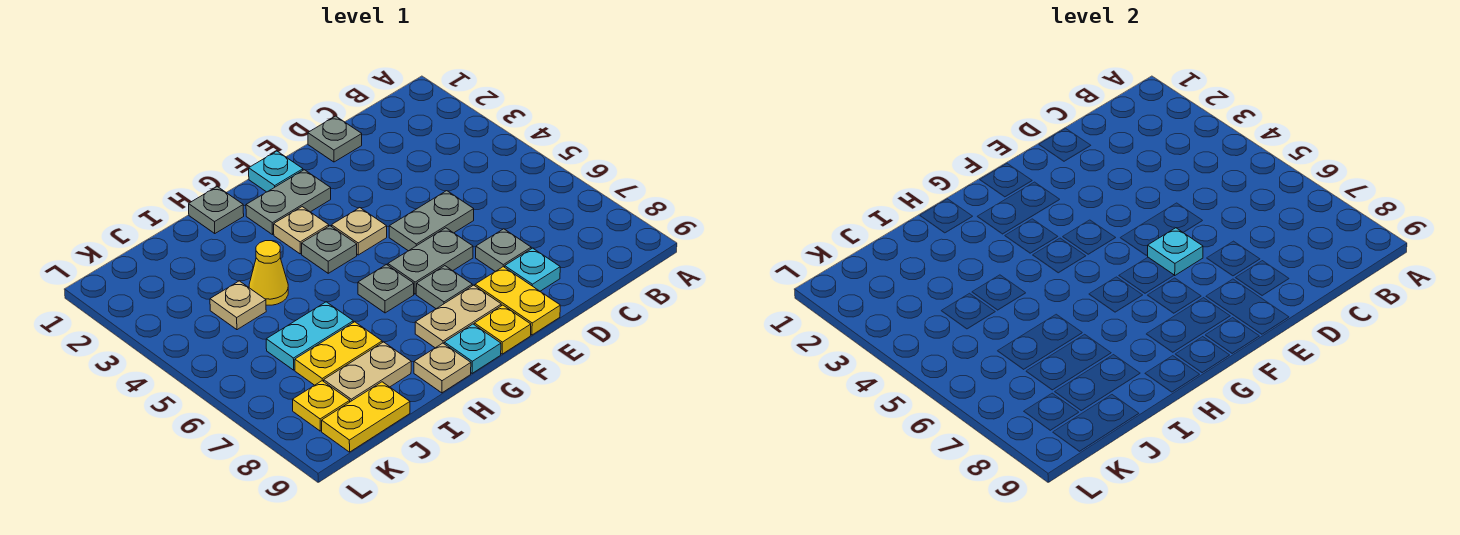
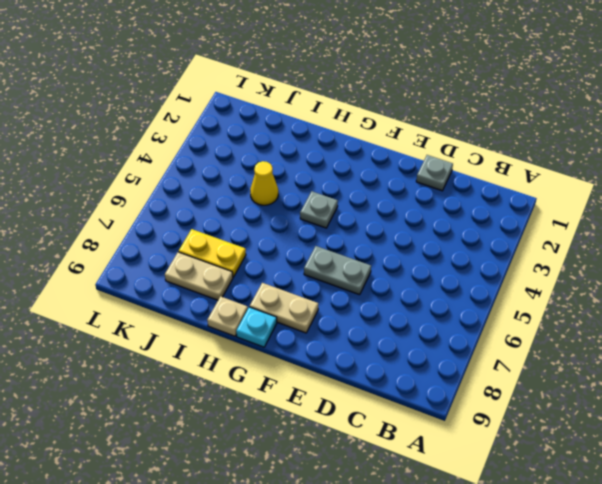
none -> grey plate D5:E5 level 1
none -> grey plate D7 level 1
none -> cyan plate D8 level 1

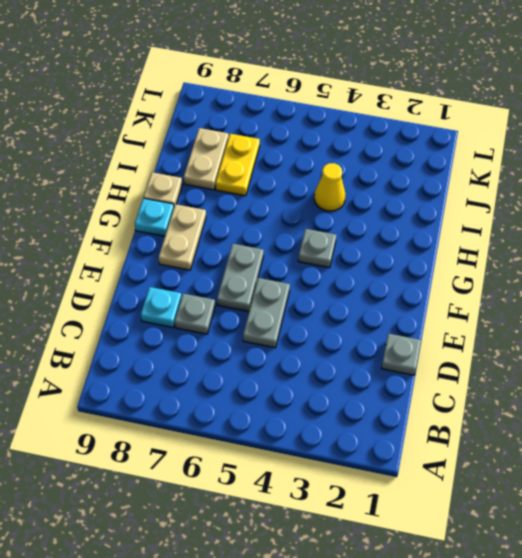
none -> yellow plate E8:E9 level 1
none -> cyan plate F1 level 1
none -> grey plate F2:G2 level 1

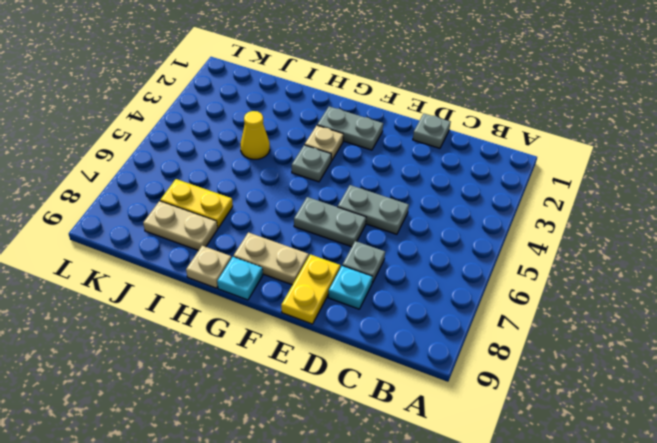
none -> cyan plate F1 level 1
none -> tan plate F4 level 1
none -> grey plate F7 level 1

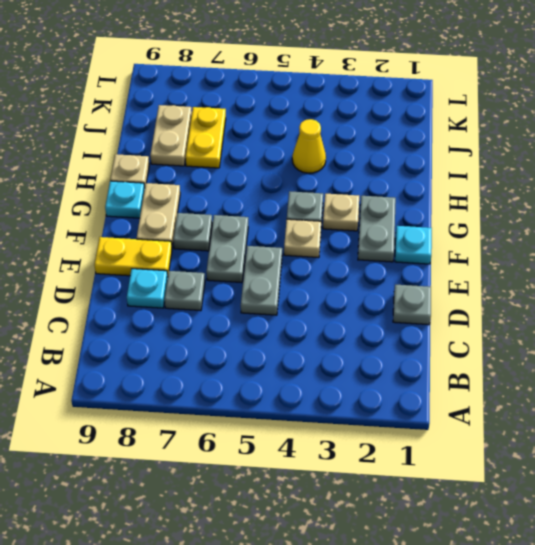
none -> yellow plate F9 level 1
none -> grey plate G6 level 1
none -> grey plate H1 level 1

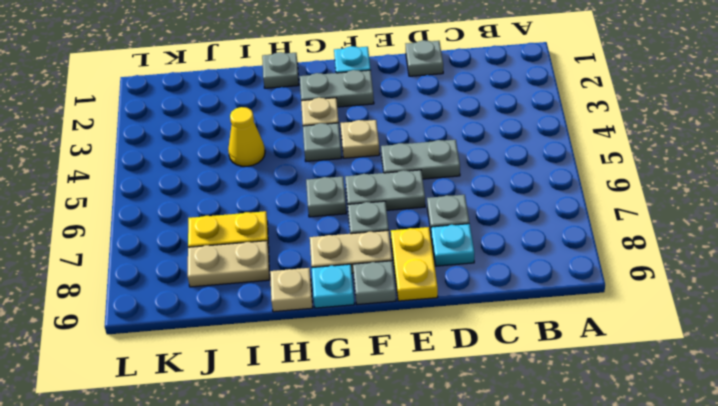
grey plate F9 level 1 -> yellow plate F9 level 1
none -> cyan plate I6:J6 level 1
none -> tan plate J4 level 1
none -> yellow plate J9:K9 level 1

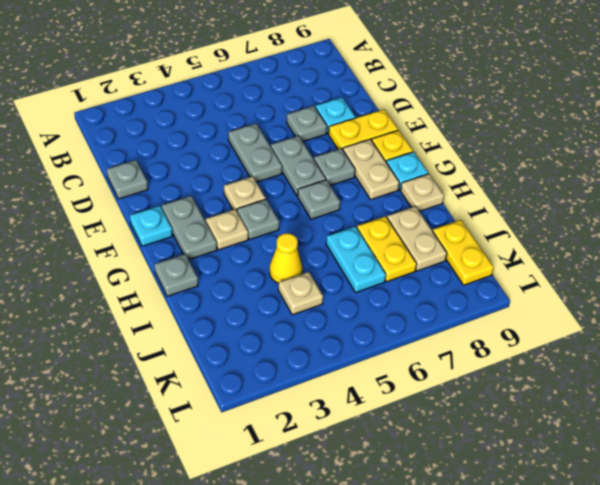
none -> yellow plate K8 level 1
none -> cyan plate E6 level 2

